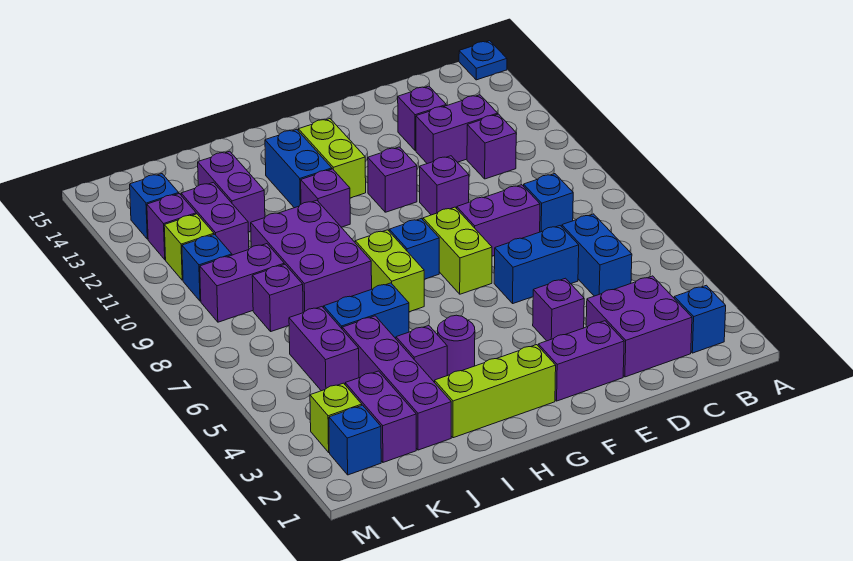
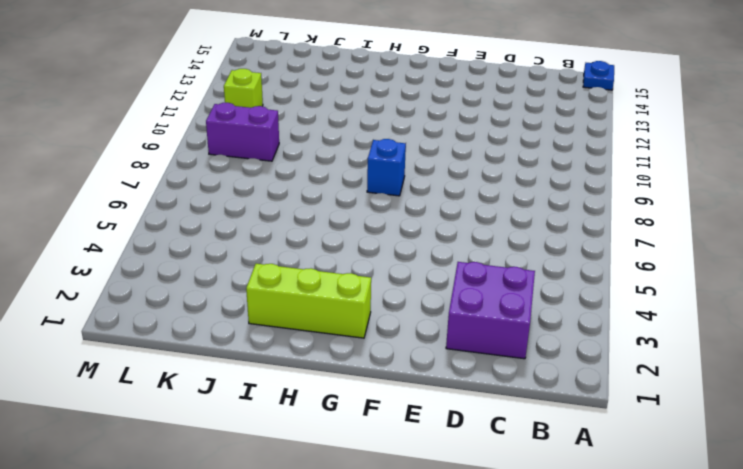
none -> blue brick B2 level 1
none -> blue brick C5:C6 level 1
none -> blue brick C8 level 1
none -> purple brick C11 level 1

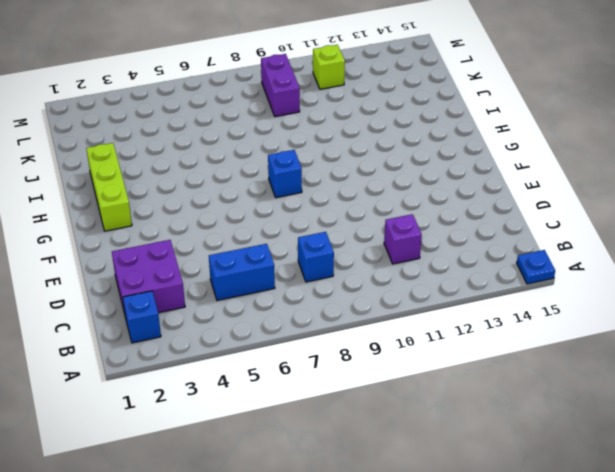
none -> purple brick C12:D12 level 1
none -> blue brick D6:E6 level 1
none -> purple brick D8:E8 level 1
none -> purple brick D13 level 1

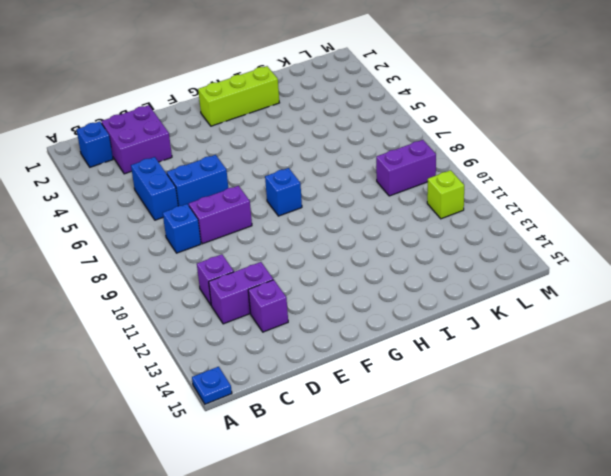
none -> purple brick E2:F2 level 1
none -> purple brick E4 level 1
none -> purple brick E10 level 1
none -> lime brick F7:F8 level 1

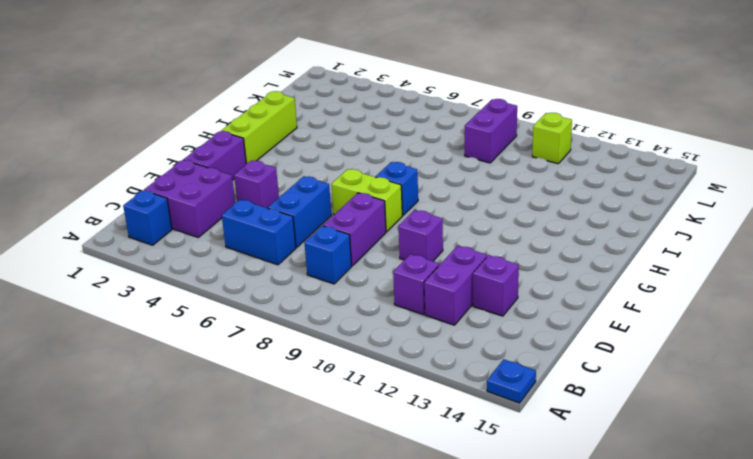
none -> purple brick F11 level 1
none -> lime brick G12:G13 level 1
none -> purple round brick H4 level 1
none -> lime brick H7:H8 level 1

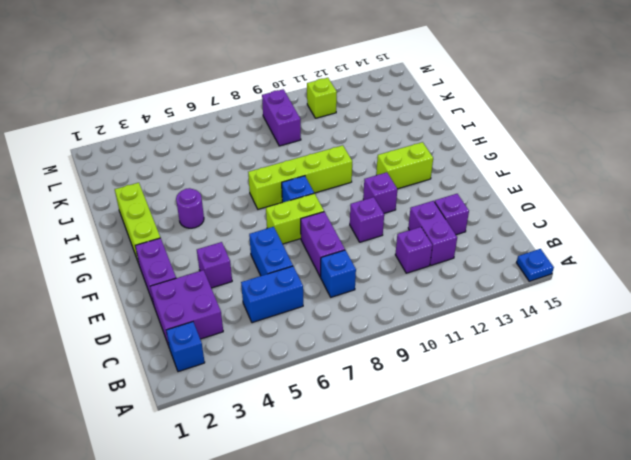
lime brick H7:H10 level 1 -> lime brick H7:H8 level 1
none -> purple brick H11 level 1
none -> blue brick H12:H13 level 1
none -> purple brick I4 level 1
none -> blue brick I6:J6 level 1

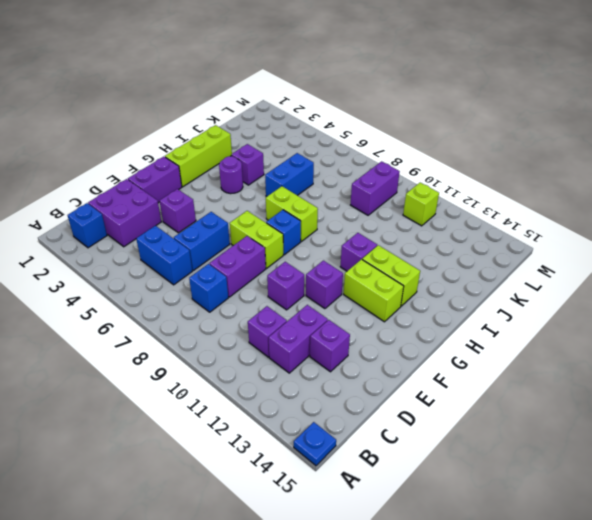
lime brick H12:H13 level 1 -> blue brick H12:H13 level 1
none -> purple brick I8:J10 level 1
none -> purple brick J2:J5 level 1
none -> purple brick J12:J13 level 1
none -> purple brick K2:K3 level 1

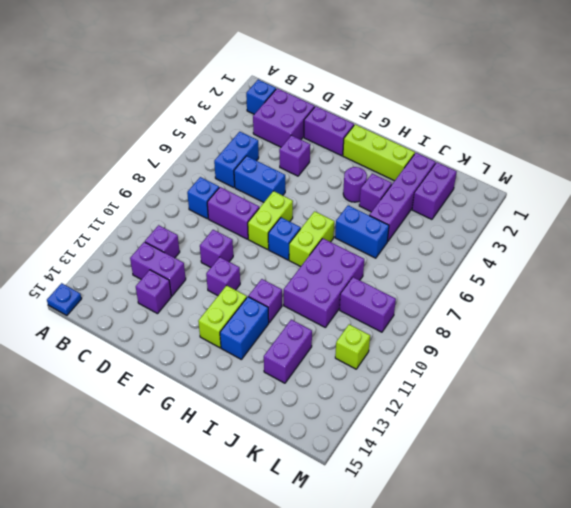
none -> purple brick K5:K6 level 1
none -> purple brick K8 level 1
none -> purple brick K11:K12 level 1
none -> blue brick L2 level 1

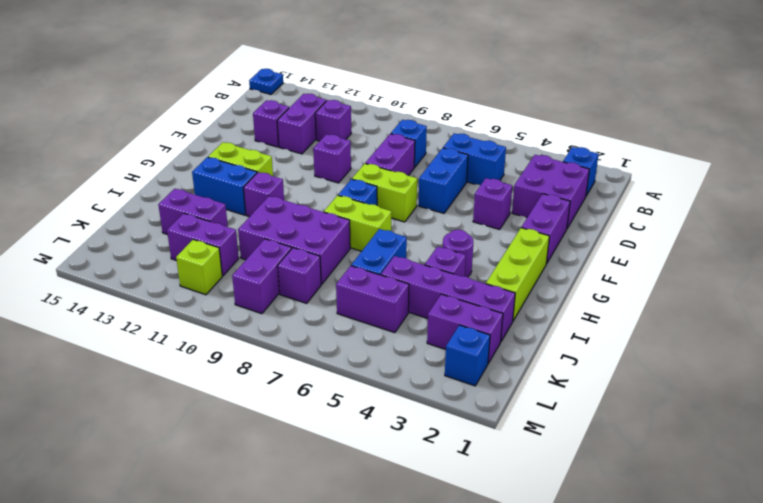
none -> purple brick F11 level 1
none -> lime brick L3 level 1
none -> blue brick L10 level 1
none -> purple brick L12 level 1

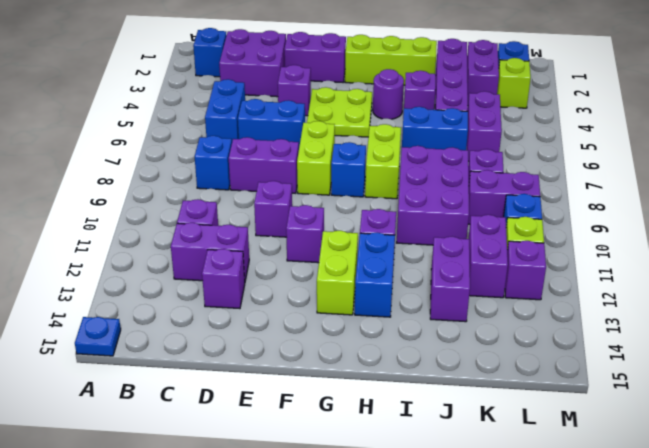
lime plate F4:G5 level 1 -> none
none -> blue brick L13 level 1

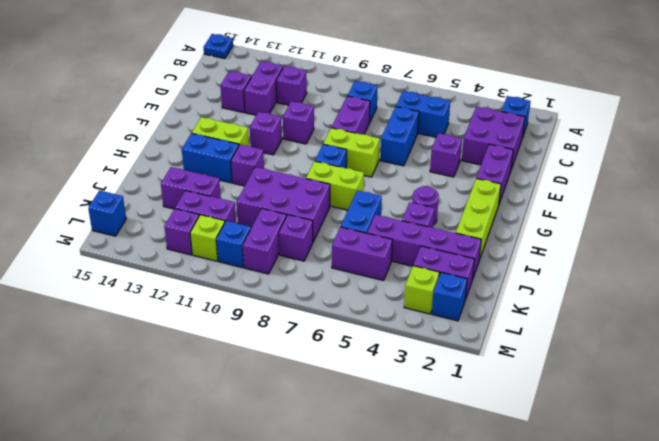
blue brick L15 level 1 -> blue brick L13 level 1

